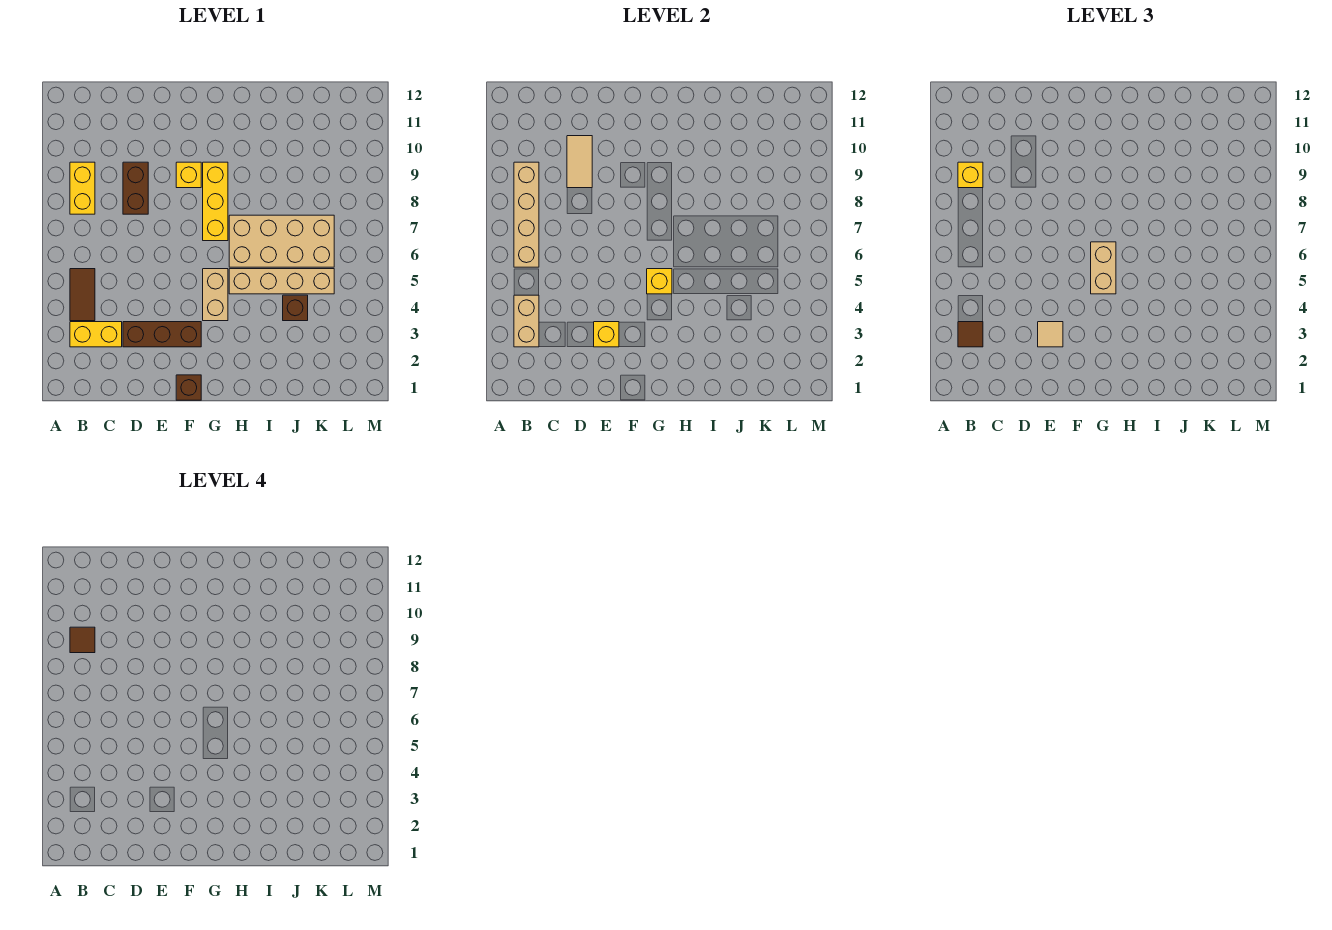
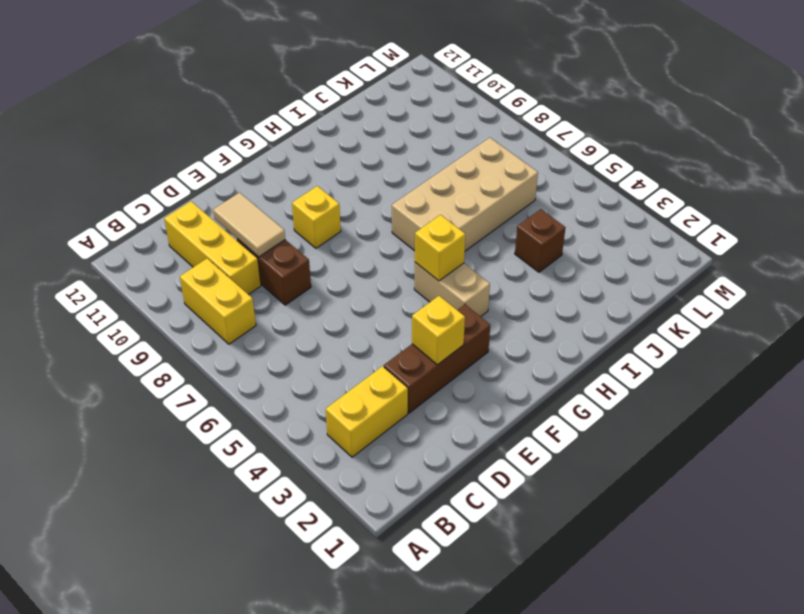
yellow brick C9:C11 level 1 -> yellow brick G7:G9 level 1
none -> brown tile B4:B5 level 1
none -> brown brick F1 level 1
none -> tan brick H5:K5 level 1

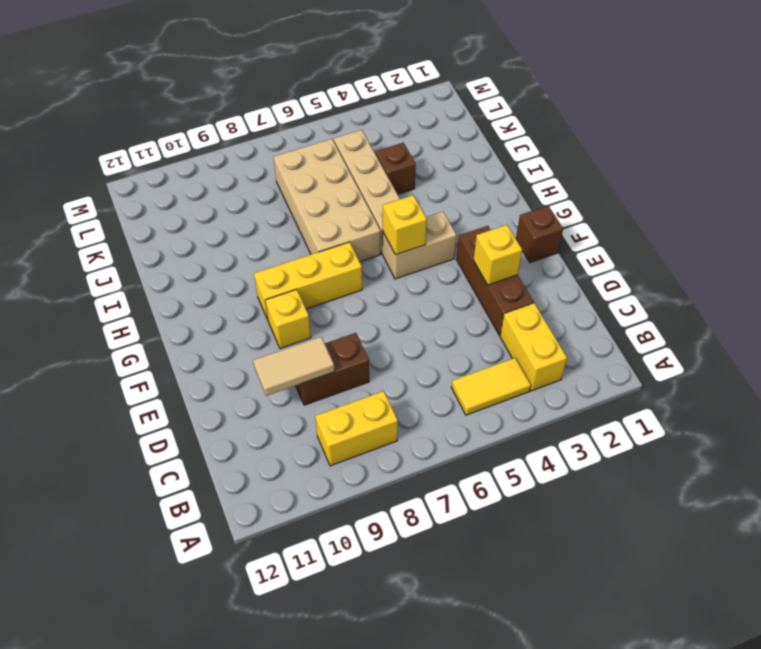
yellow tile B4:B5 level 1 -> brown tile B4:B5 level 1
none -> tan brick B3:B4 level 2
none -> tan brick B6:B9 level 2
none -> brown tile B3 level 3

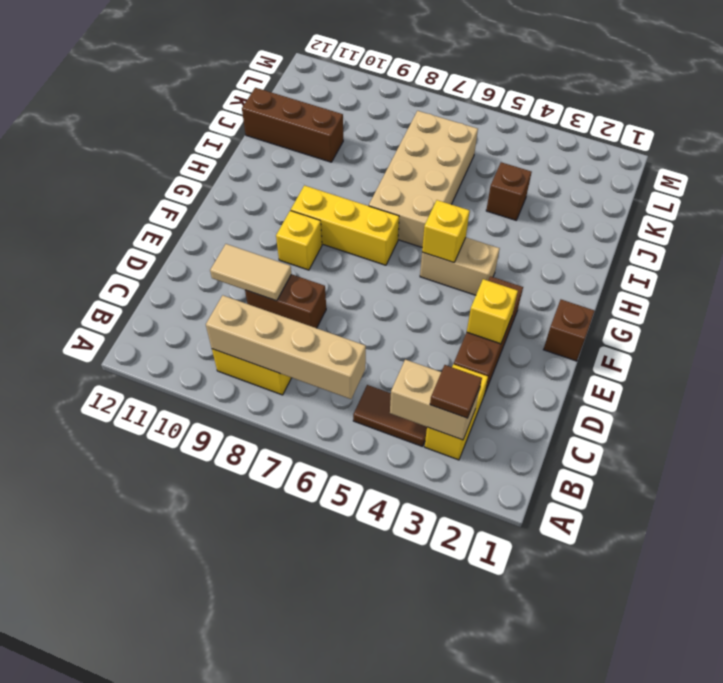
brown brick J10:J12 level 1 -> none
none -> tan brick H5:K5 level 1
none -> yellow brick B9 level 3
none -> tan tile E3 level 3

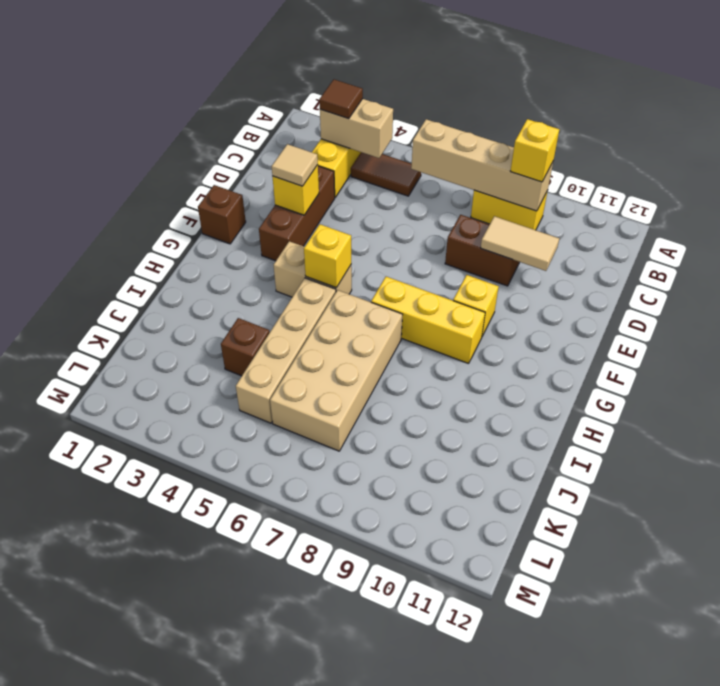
none -> tan brick G5:G6 level 3
none -> brown tile B9 level 4

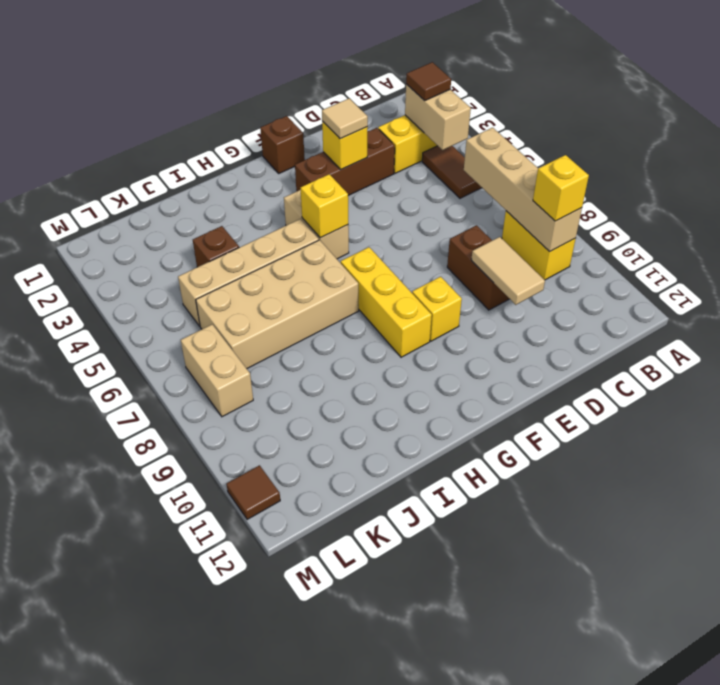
tan brick L7:L8 level 1 -> tan brick G5:G6 level 3
brown tile M11 level 1 -> brown tile B9 level 4

